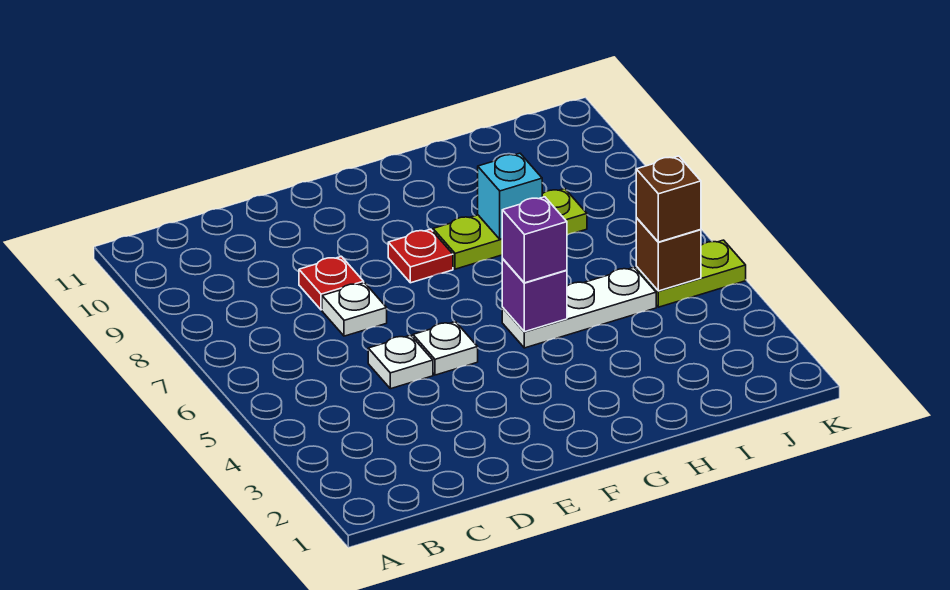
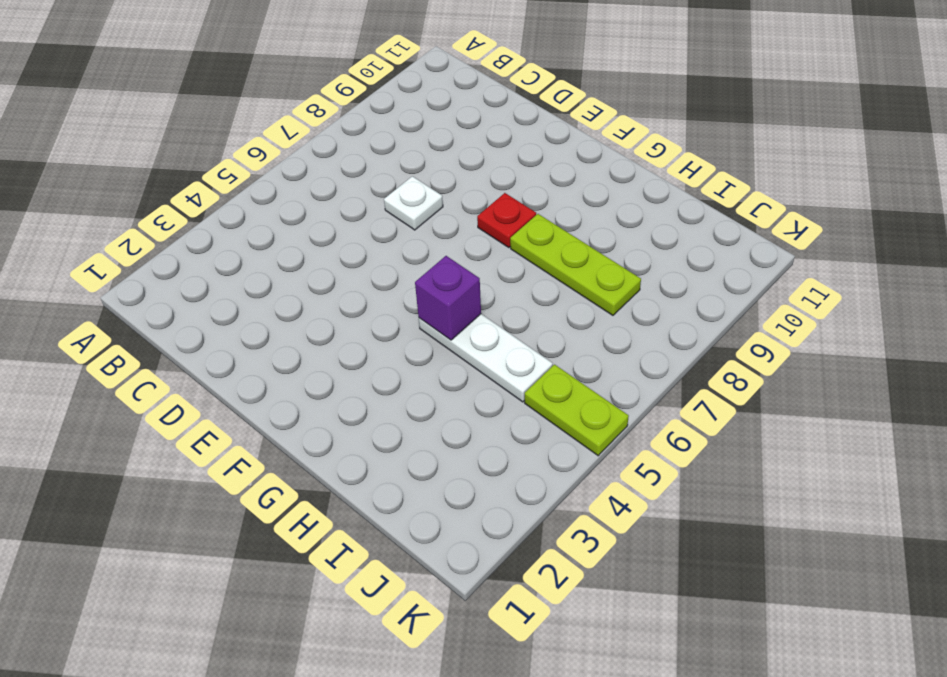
none -> white plate D5 level 1
none -> red plate D8 level 1
none -> white plate E5 level 1

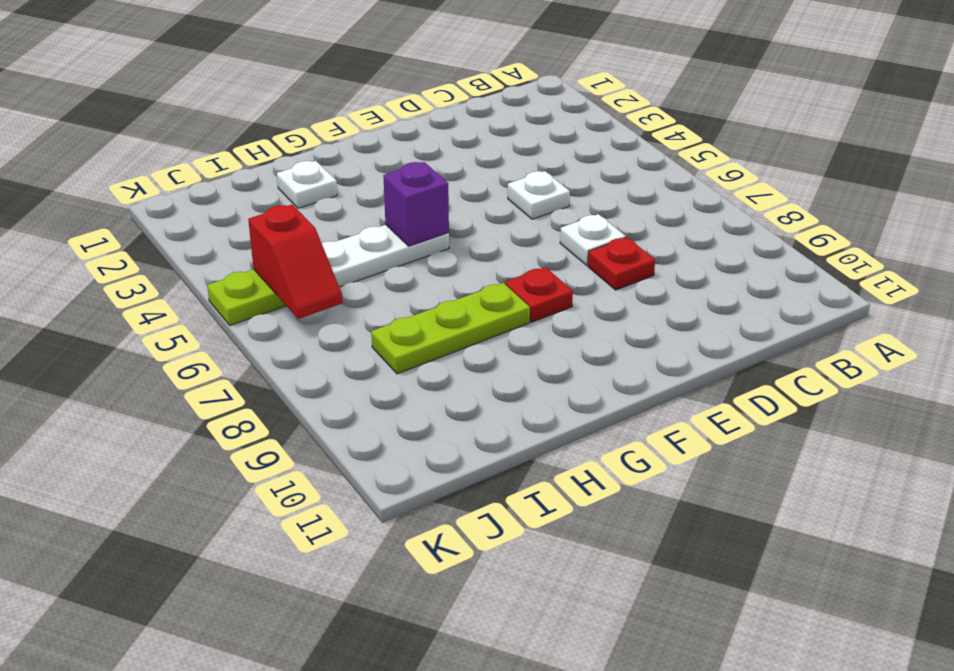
white plate H2 level 1 -> white plate E5 level 1
red slope J5:J6 level 2 top 5 -> brown brick J5 level 2
none -> cyan brick H8 level 2
none -> purple brick G5 level 3
none -> brown brick J5 level 3

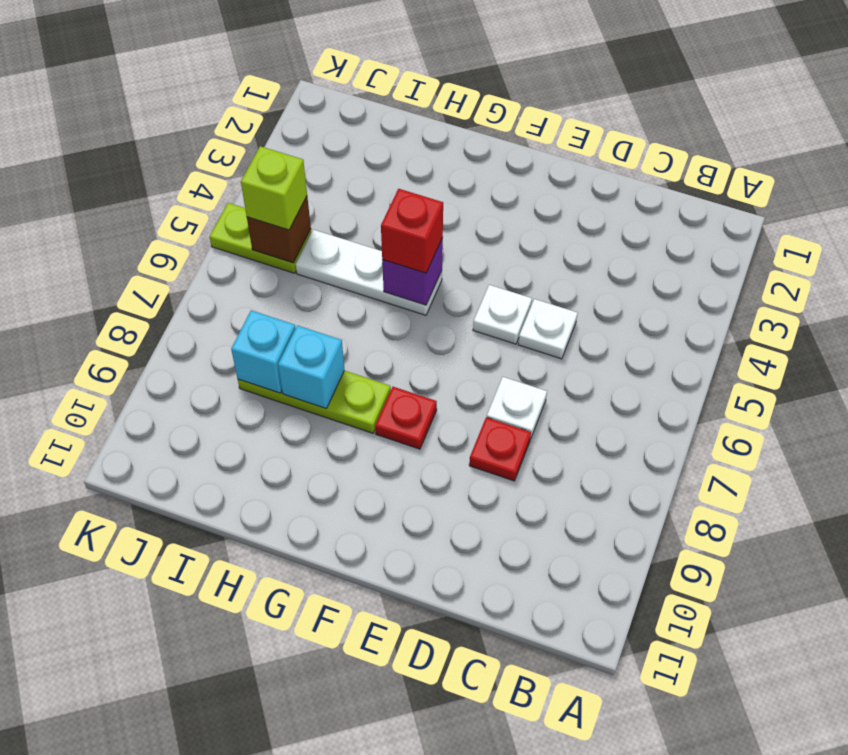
red brick G5 level 3 -> purple brick G5 level 3
cyan brick I8 level 2 -> none
lime brick J5 level 3 -> brown brick J5 level 3

